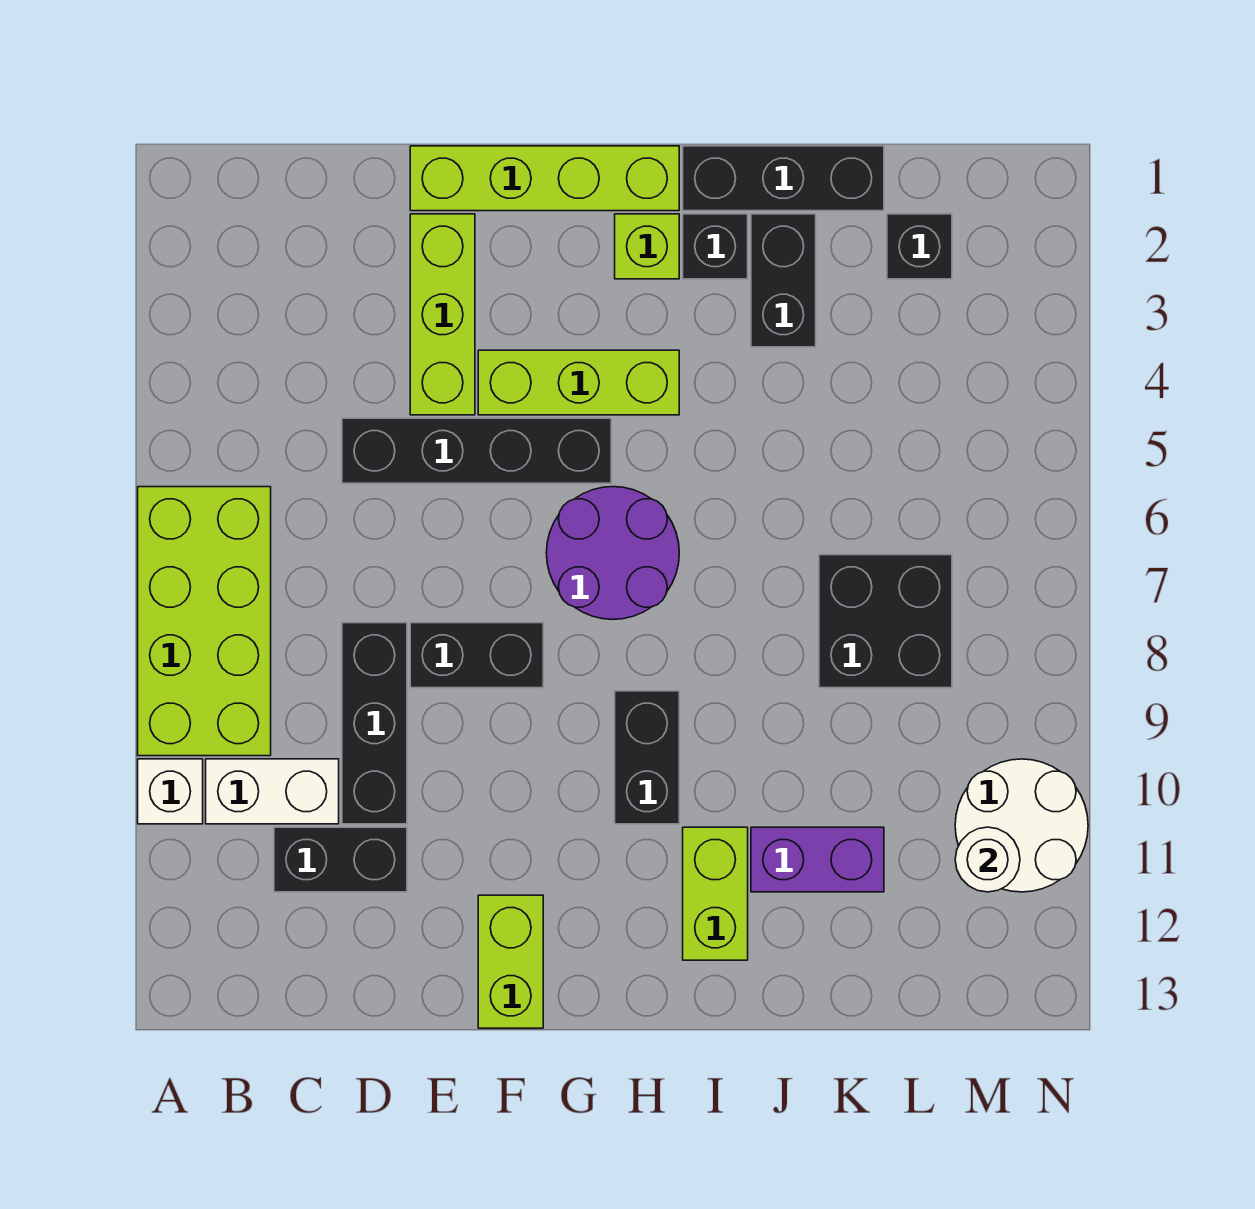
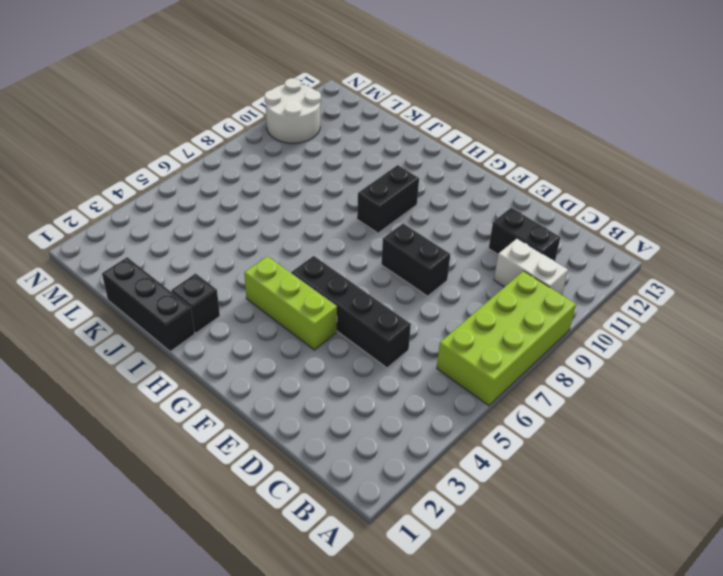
none -> white brick A10 level 1
none -> black brick D8:D10 level 1
none -> lime brick E1:H1 level 1

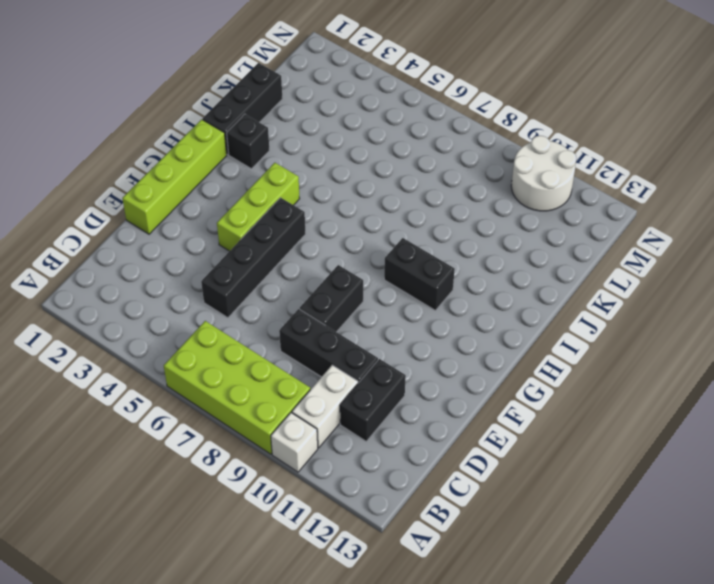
none -> lime brick E2:E4 level 1
none -> lime brick F12:F13 level 1
none -> purple round brick G6:H7 level 1

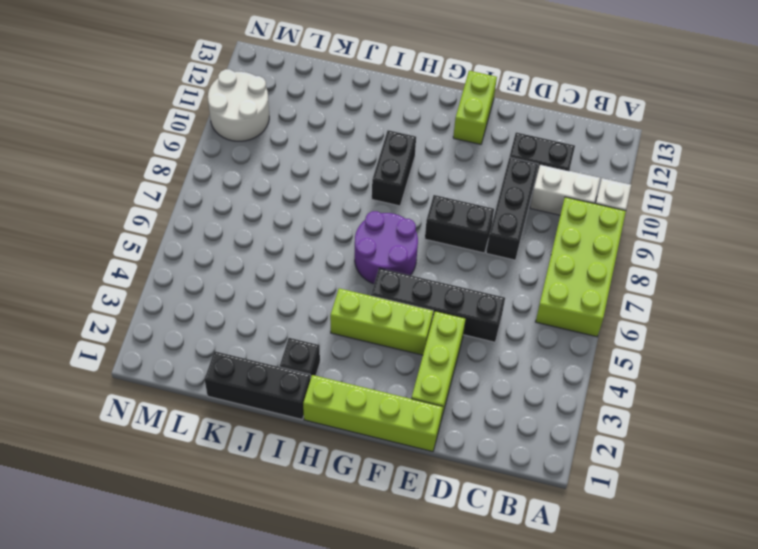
none -> lime brick H2 level 1
none -> lime brick I11:I12 level 1
none -> black brick J2:J3 level 1

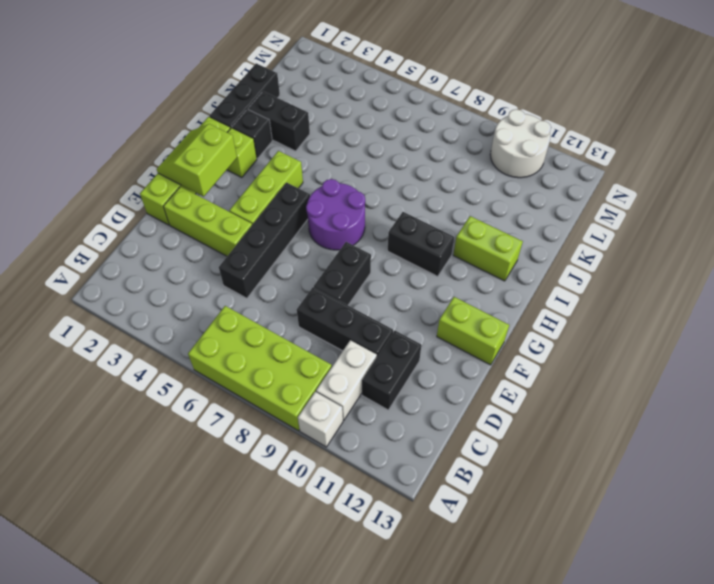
lime slope F1:G2 level 2 top 2 -> none
none -> purple brick J11:K11 level 1
none -> black brick K7:L8 level 1
none -> black brick L2 level 1

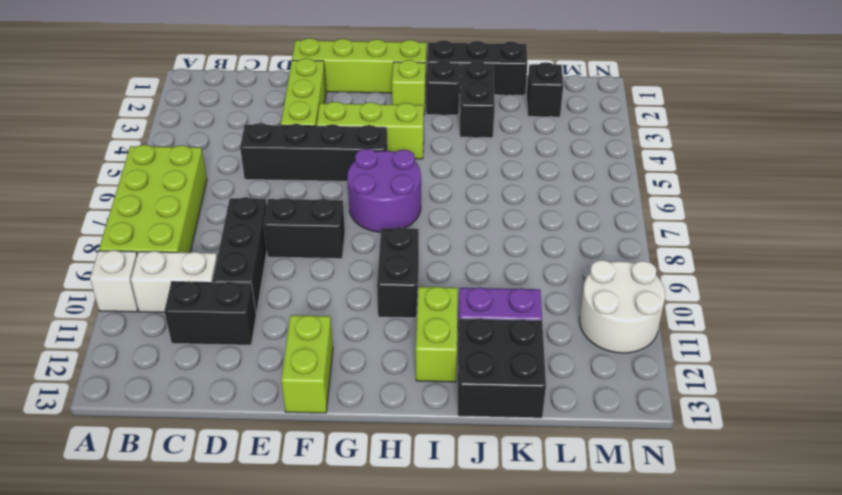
black brick J12:K13 level 1 -> black brick K7:L8 level 1
none -> white round brick M11 level 2

